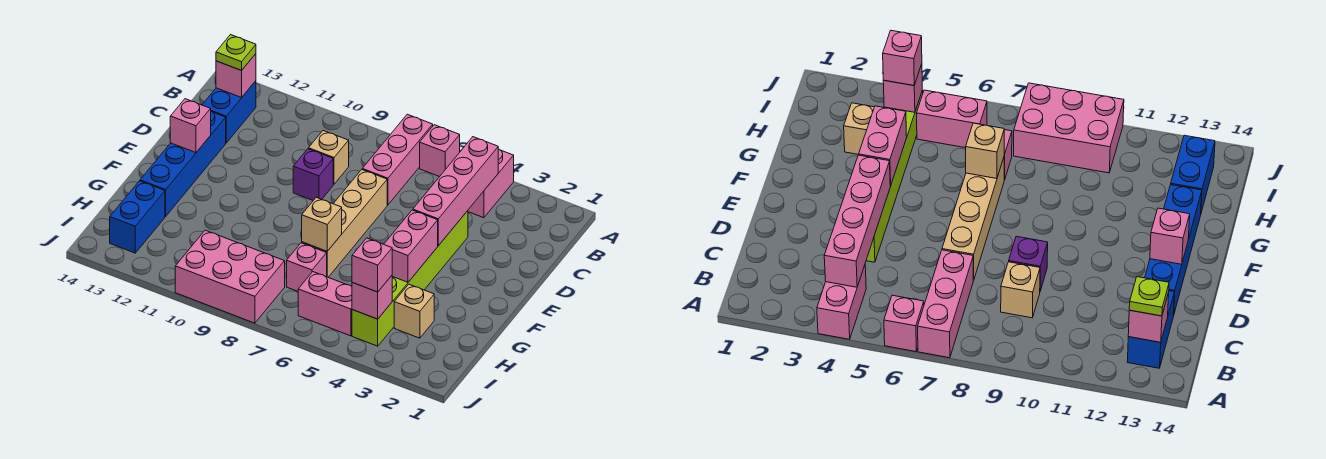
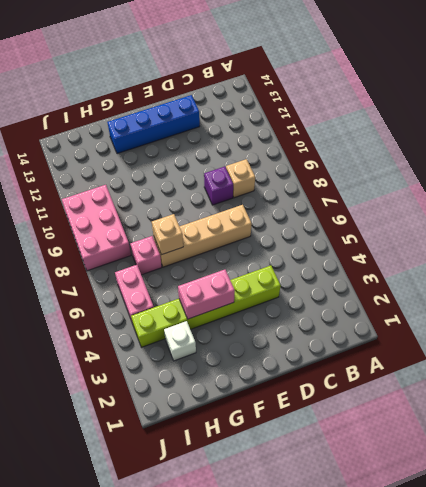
white brick H3 level 1 -> tan brick H3 level 1
none -> pink brick A4:B4 level 1
none -> pink brick A6 level 1
none -> pink brick A7:C7 level 1

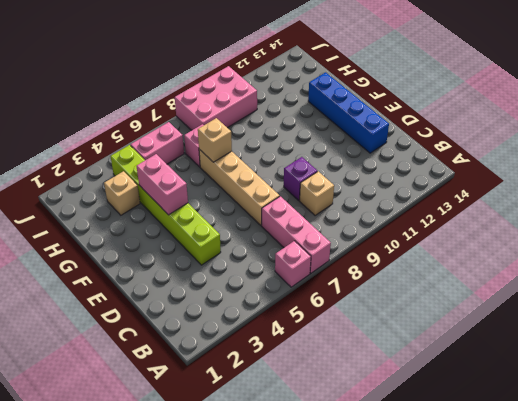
none -> pink brick A4:B4 level 1
none -> blue brick B13:C13 level 1
none -> blue brick H13:I13 level 1

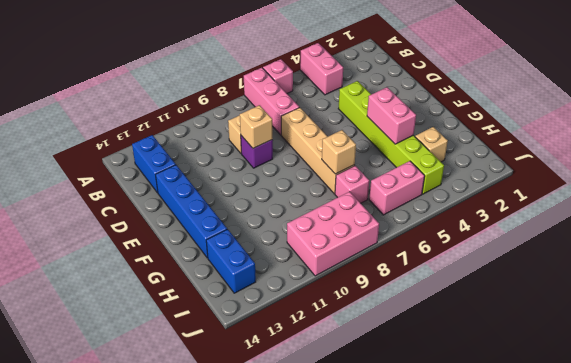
tan brick D9 level 2 -> none
none -> pink brick B4:E4 level 2
none -> pink brick B13 level 2
none -> pink brick E13 level 2

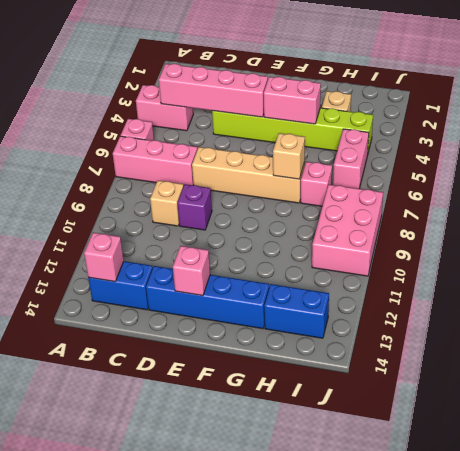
none -> pink brick I4 level 2
none -> lime plate B13 level 3
none -> pink brick I4 level 3

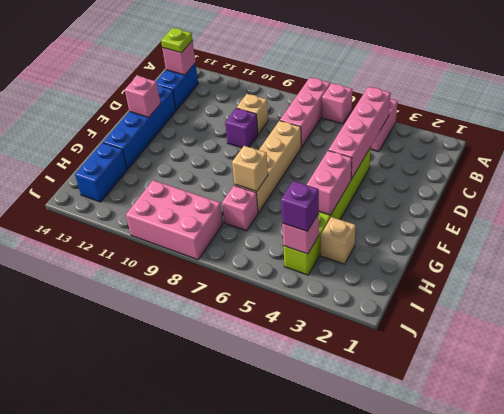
purple brick I4 level 3 -> pink brick I4 level 3
none -> pink brick I5:I6 level 1

